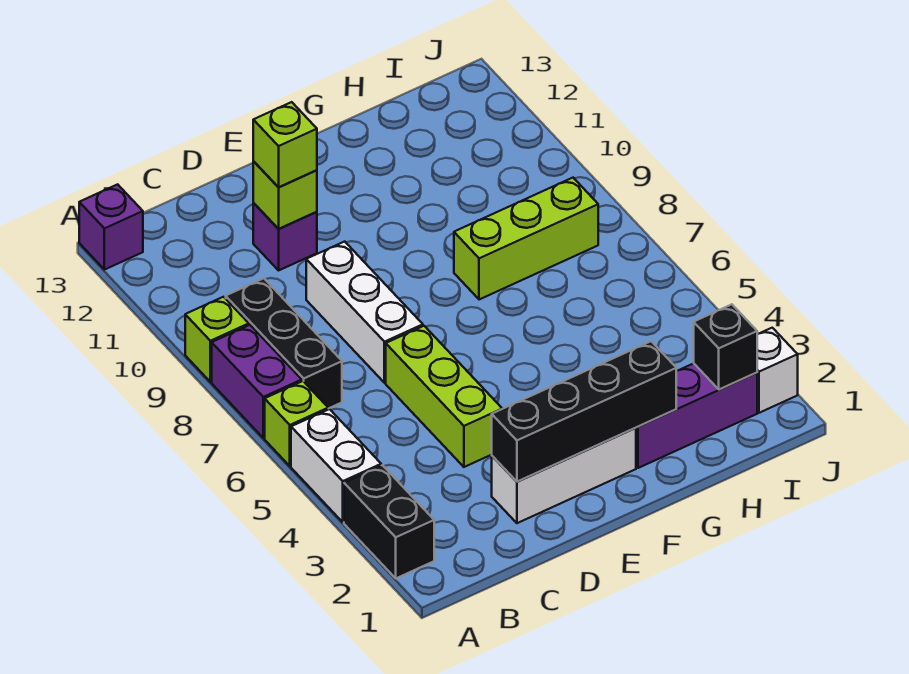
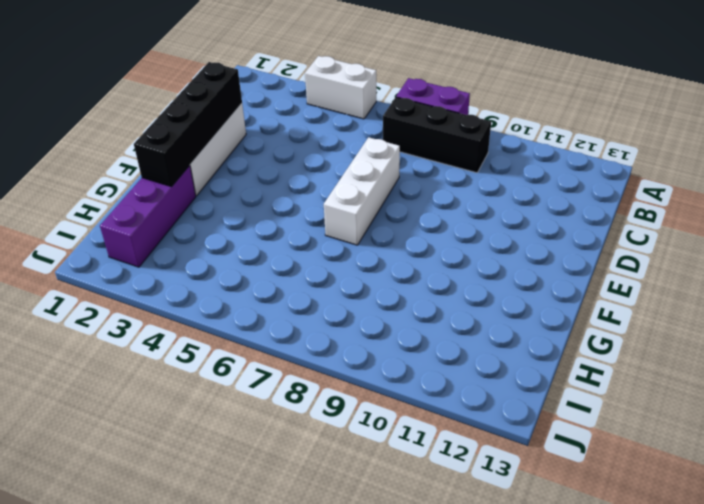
white brick D7:F7 level 1 -> white brick D7:D9 level 1
none -> black brick A2:A3 level 1
none -> lime brick A6 level 1
none -> lime brick A9 level 1

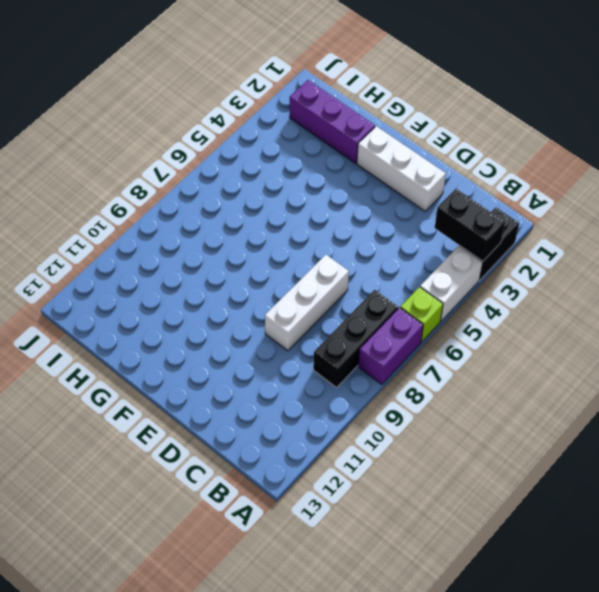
black brick A3:B3 level 2 -> none
none -> lime brick A9 level 1
none -> purple brick A13 level 1
none -> lime brick D4:D6 level 1

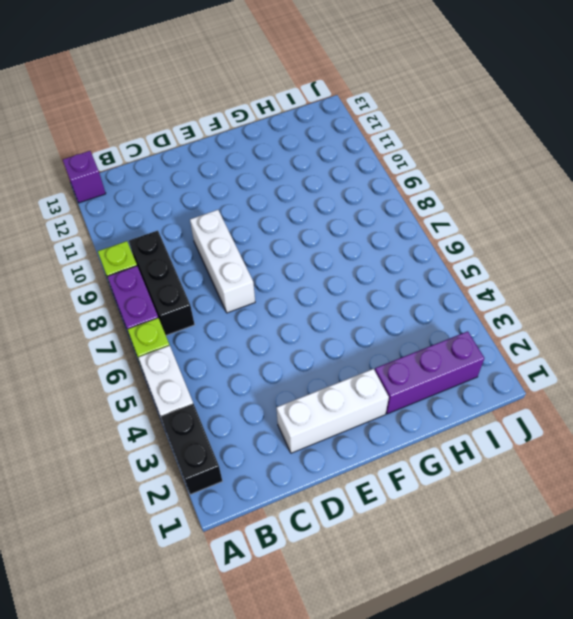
none -> lime brick D4:D6 level 1
none -> purple brick D11 level 1
none -> lime brick G8:I8 level 1

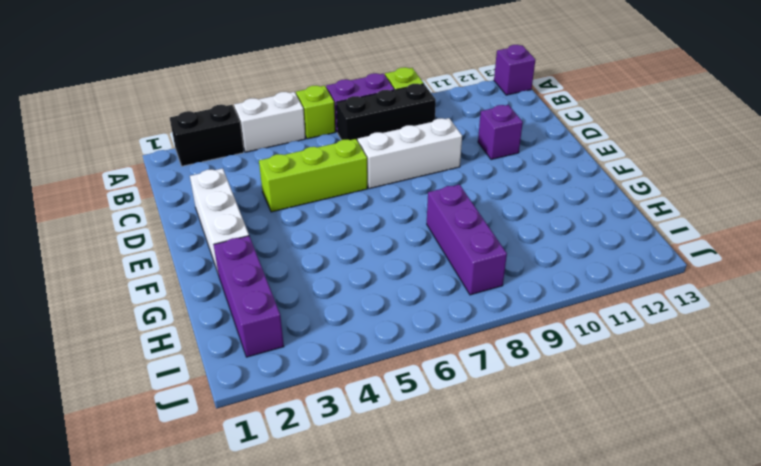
purple brick G8:I8 level 1 -> lime brick G8:I8 level 1
none -> white brick J2 level 1
none -> black brick D2:G2 level 2
none -> lime brick D11 level 2

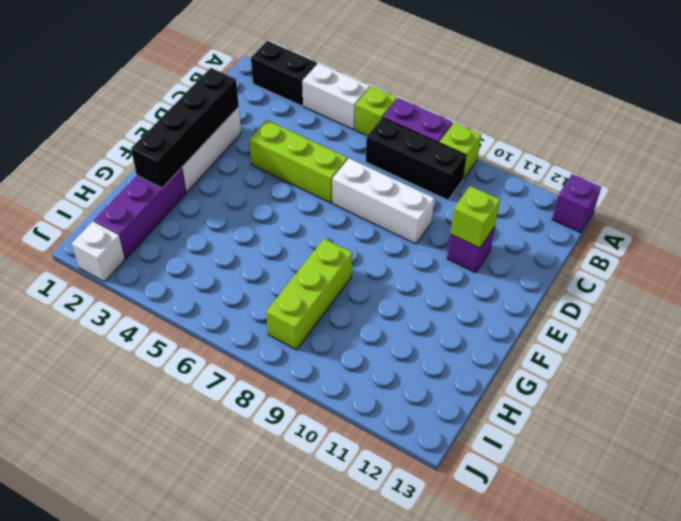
none -> black brick I2 level 2
none -> lime brick D11 level 3

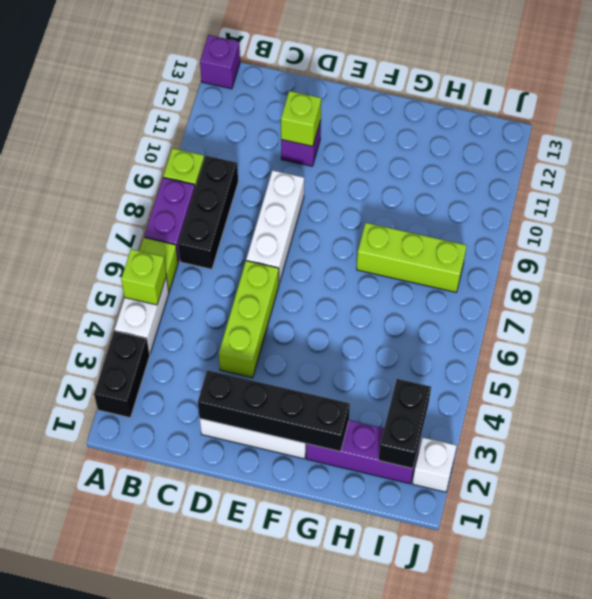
lime brick A5 level 2 -> lime brick D11 level 3
black brick I2:I3 level 2 -> black brick I2 level 2

